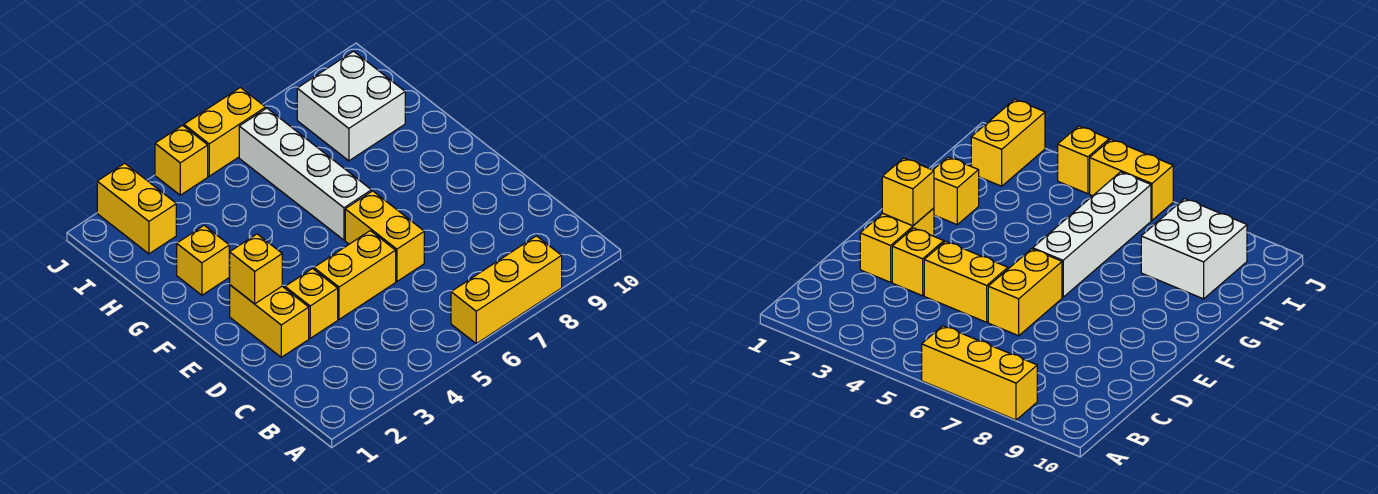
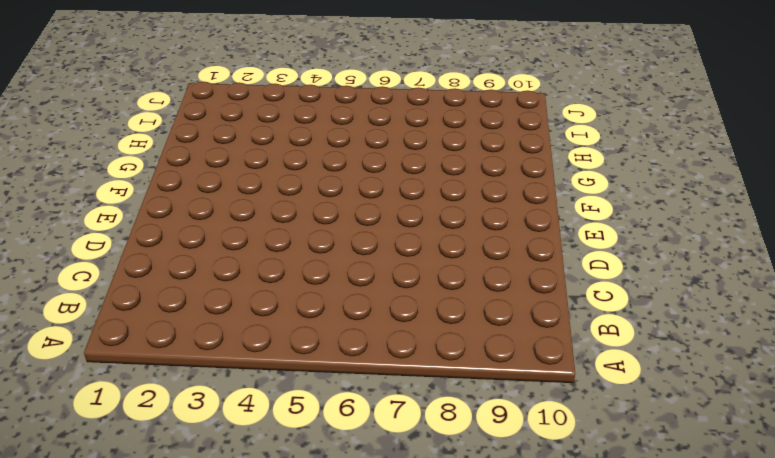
none -> yellow brick A6:A8 level 1
none -> yellow brick D2:E2 level 1
none -> yellow brick D3 level 1

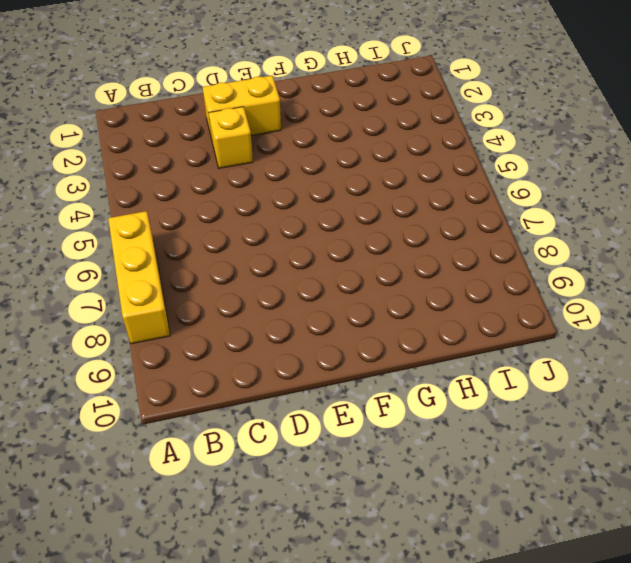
none -> yellow brick D4:D5 level 1
none -> yellow brick D6:E6 level 1
none -> white brick F6:I6 level 1

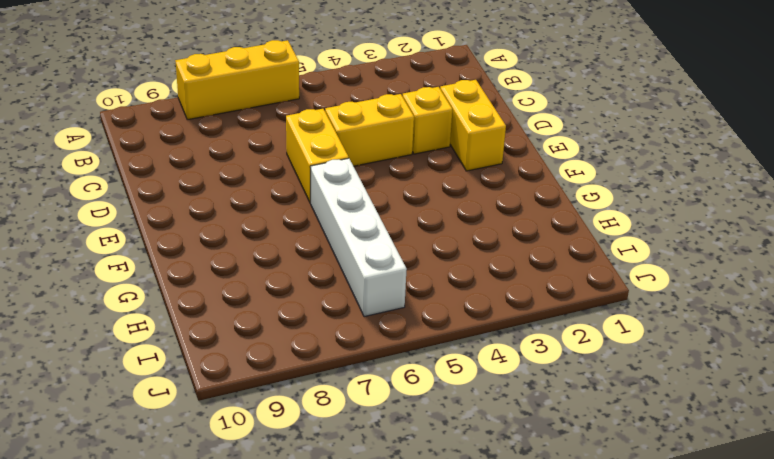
none -> yellow brick G2 level 1
none -> white brick H8:I9 level 1
none -> yellow brick I2:J2 level 1

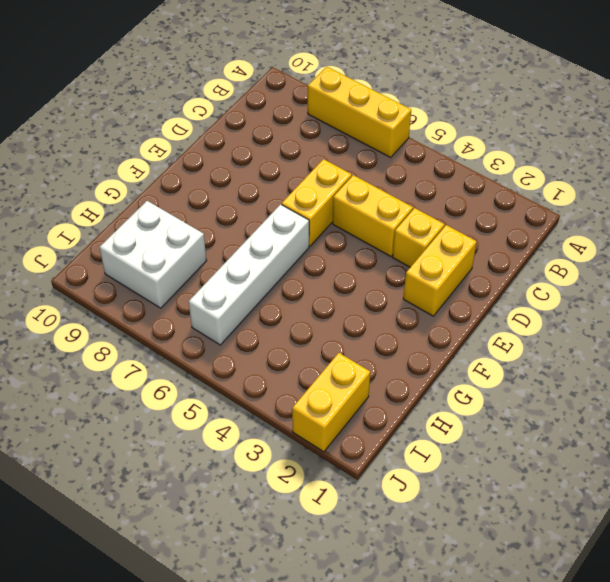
none -> yellow brick G2 level 1
none -> yellow brick J4 level 1
none -> yellow brick J5:J6 level 1

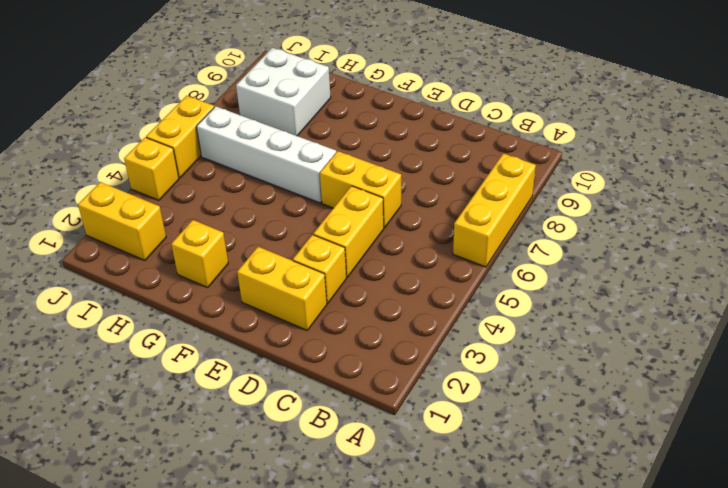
none -> yellow brick E2 level 2

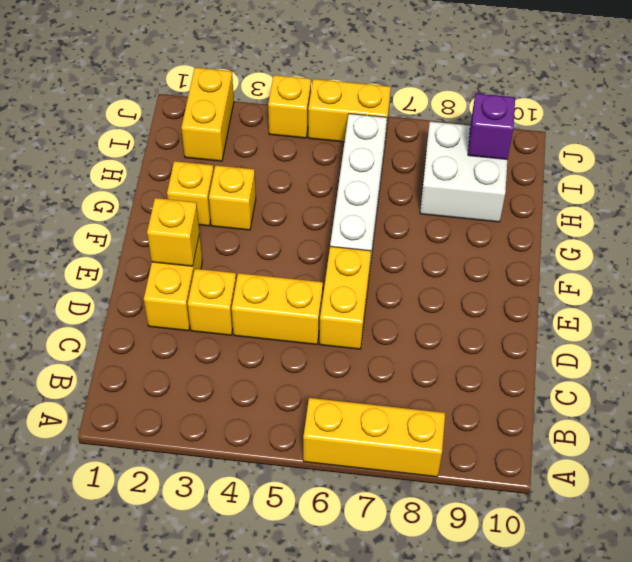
yellow brick G3 level 1 -> none
purple brick I9 level 2 -> none

